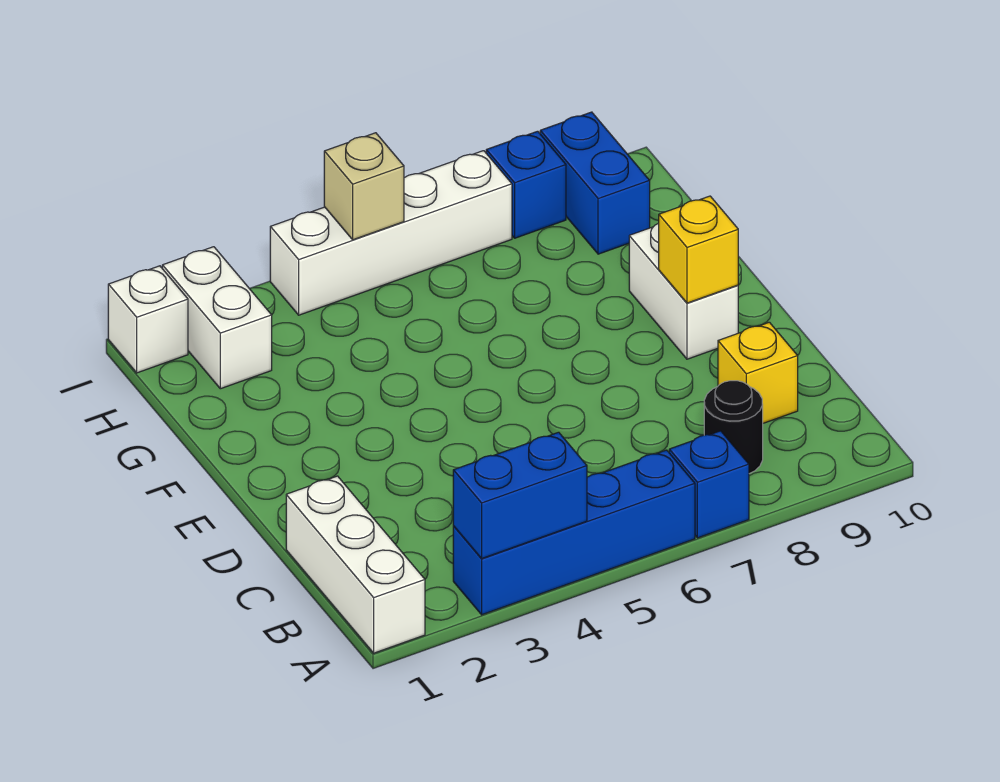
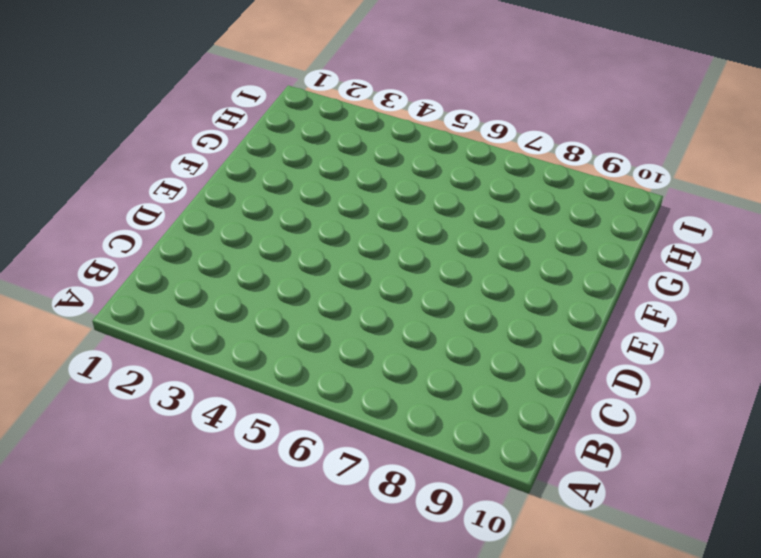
none -> white brick A1:C1 level 1
none -> blue brick A3:A6 level 1
none -> blue brick A7 level 1

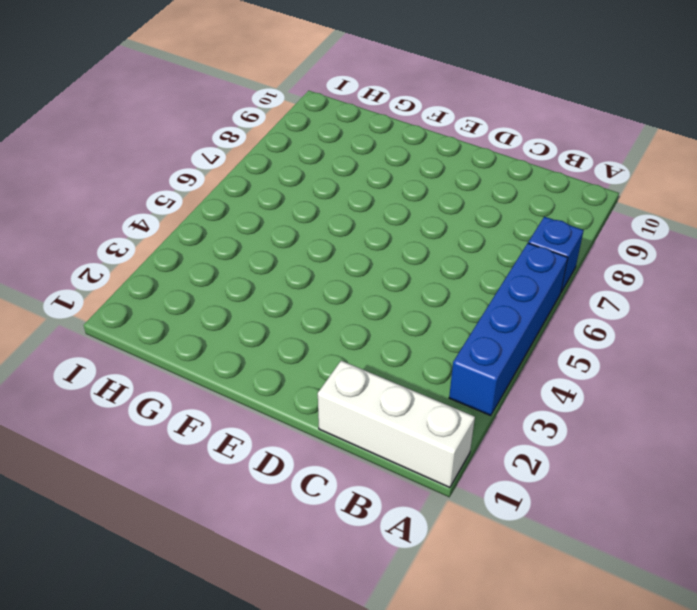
none -> black round brick B8 level 1
none -> yellow brick C9 level 1
none -> white brick E9:F9 level 1

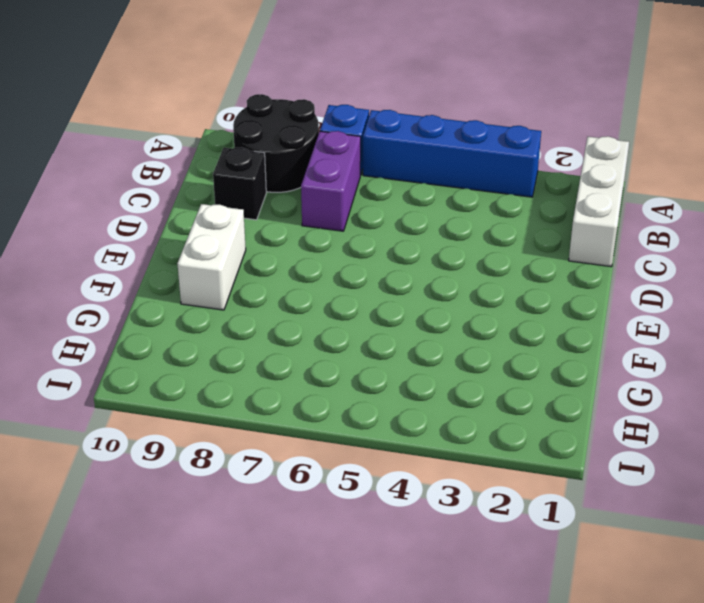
black round brick A8:B9 level 1 -> black round brick B8 level 1
purple brick B7:C7 level 1 -> none
black brick C9 level 1 -> yellow brick C9 level 1
none -> white brick H2:I2 level 1
none -> blue brick H9:I9 level 1
none -> white brick I1 level 1

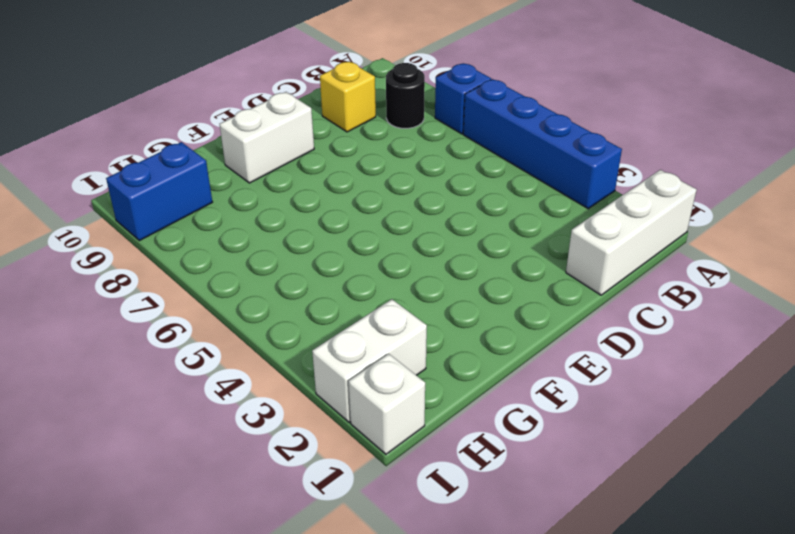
none -> white brick I4:I7 level 1
none -> blue brick I8 level 1
none -> blue brick A3:A4 level 2

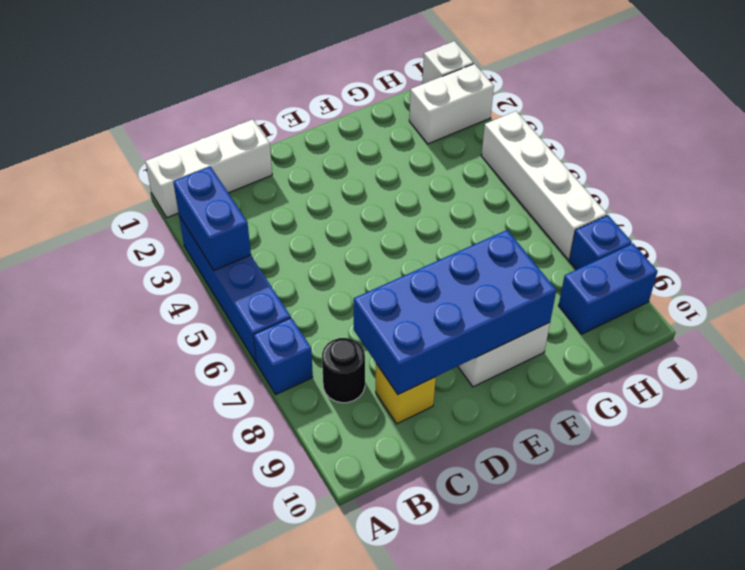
blue brick C8:F9 level 2 -> yellow brick E9 level 2
none -> tan brick I5 level 2

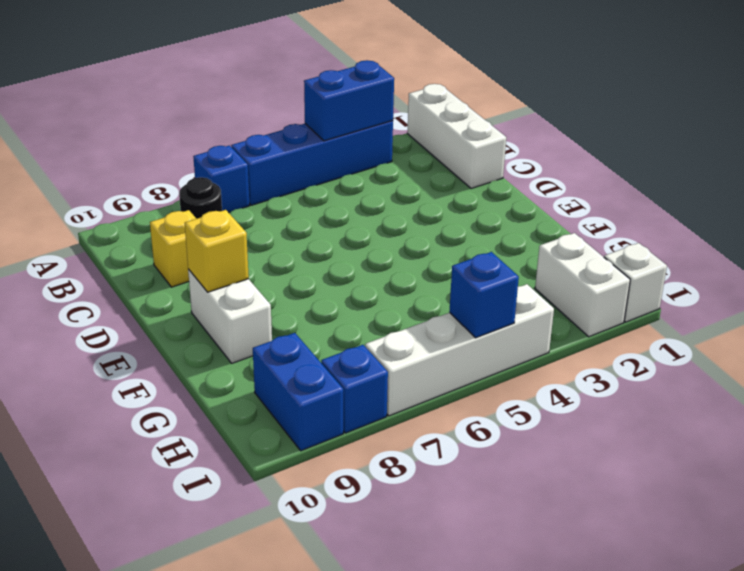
blue brick I5 level 2 -> tan brick I5 level 2

